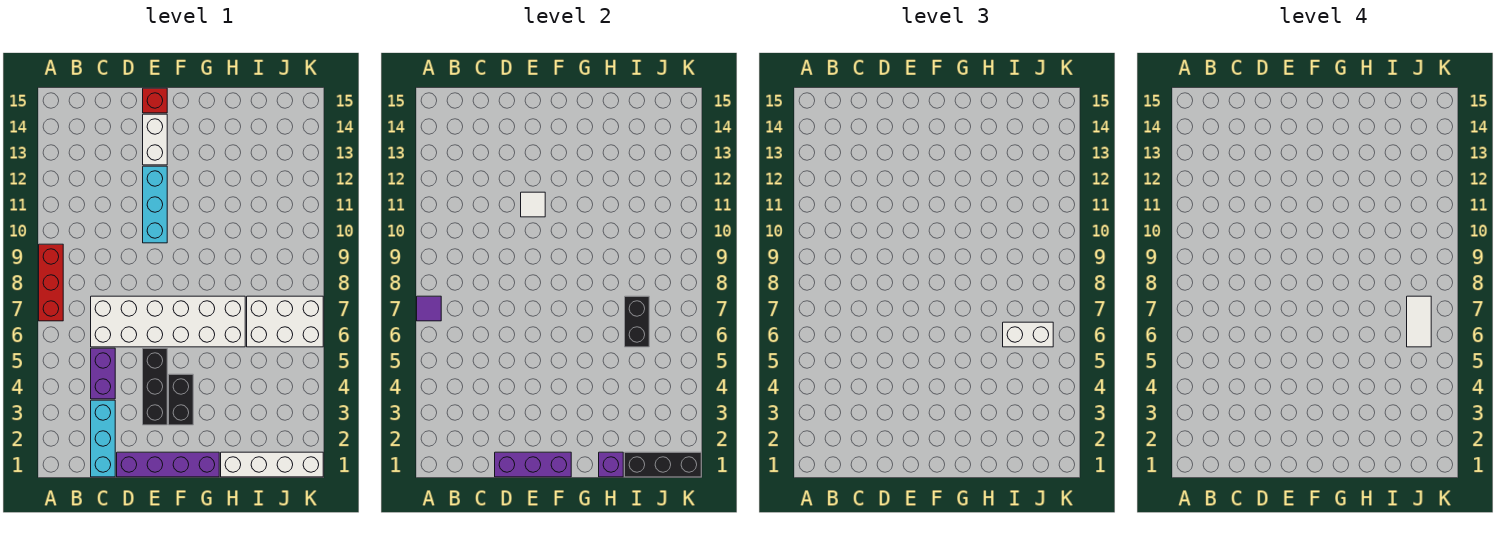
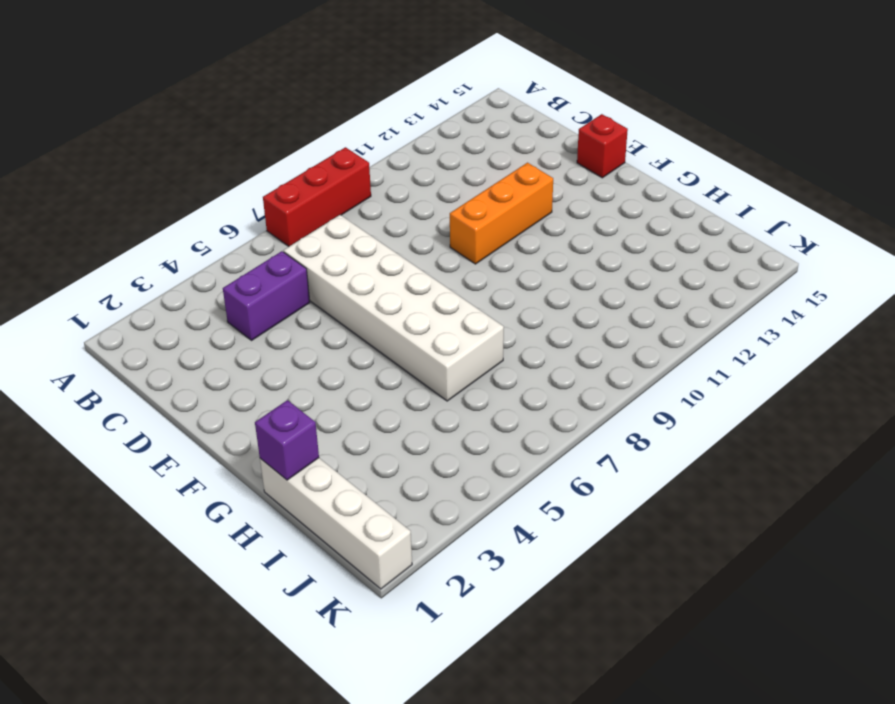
orange brick E10:E12 level 1 -> cyan brick E10:E12 level 1
none -> cyan brick C1:C3 level 1
none -> purple brick D1:G1 level 1
none -> black brick E3:E5 level 1

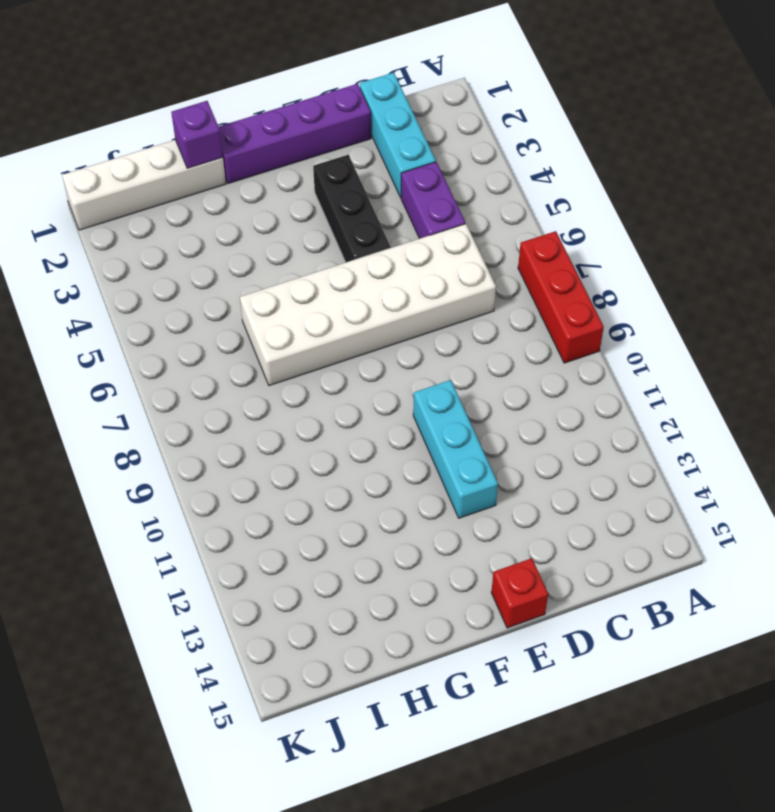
none -> white brick E13:E14 level 1
none -> black brick F3:F4 level 1
none -> white brick I6:K7 level 1

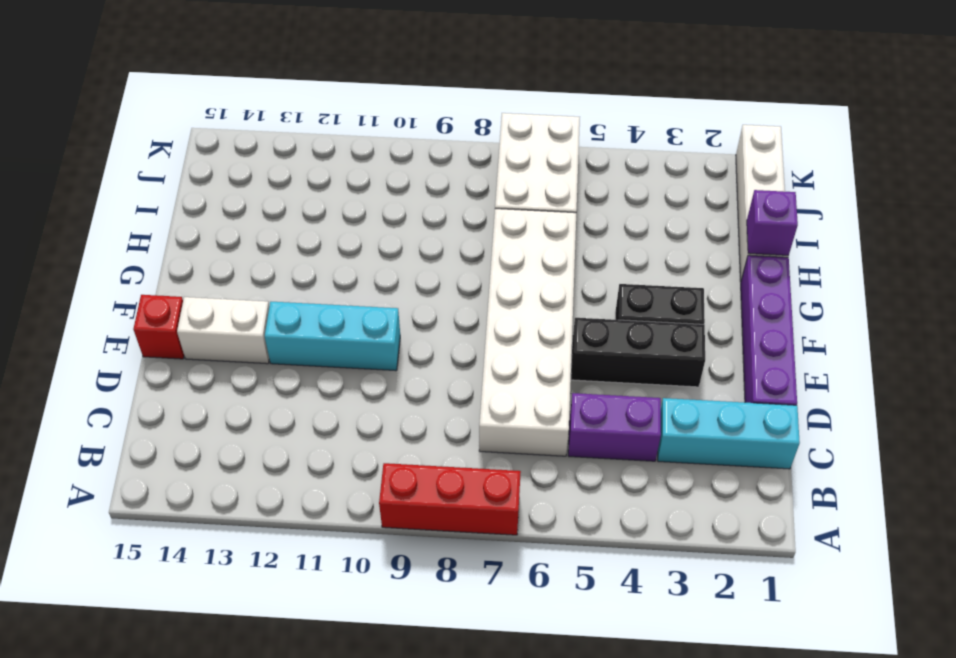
none -> purple tile A7 level 2
none -> purple brick D1:F1 level 2
none -> white tile E11 level 2

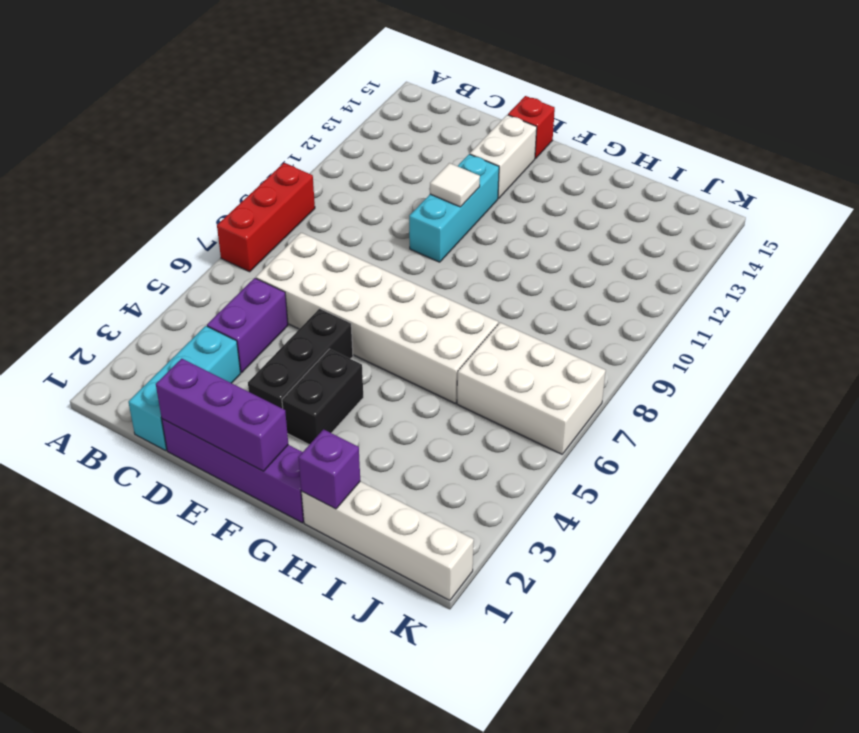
none -> purple tile A7 level 2
none -> black brick I1:K1 level 2
none -> black brick I6:I7 level 2

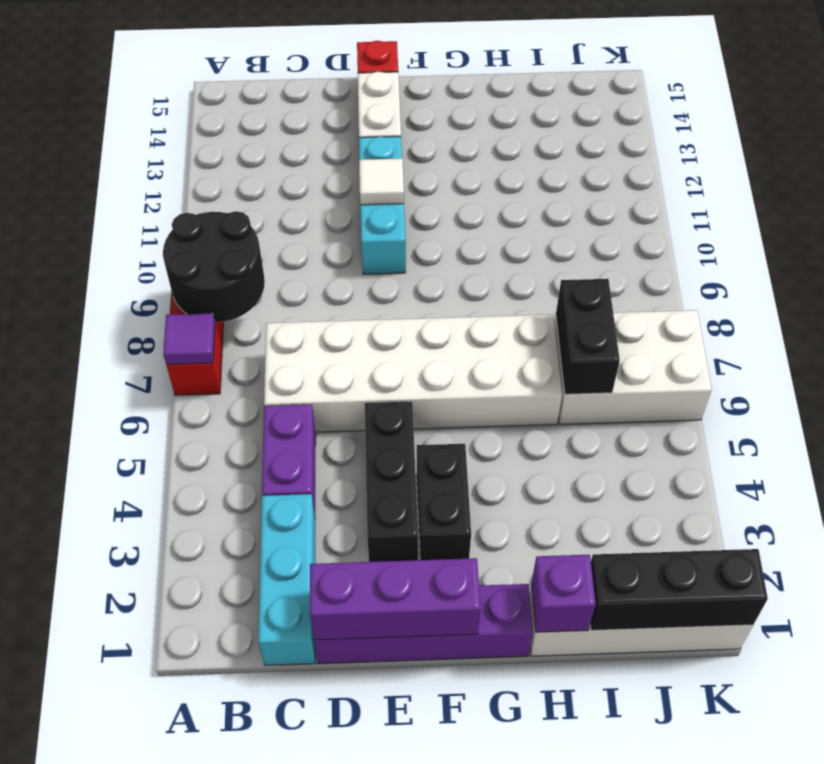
black round brick A8:B9 level 2 -> none
none -> white brick I6:J6 level 3
none -> white tile J6:J7 level 4

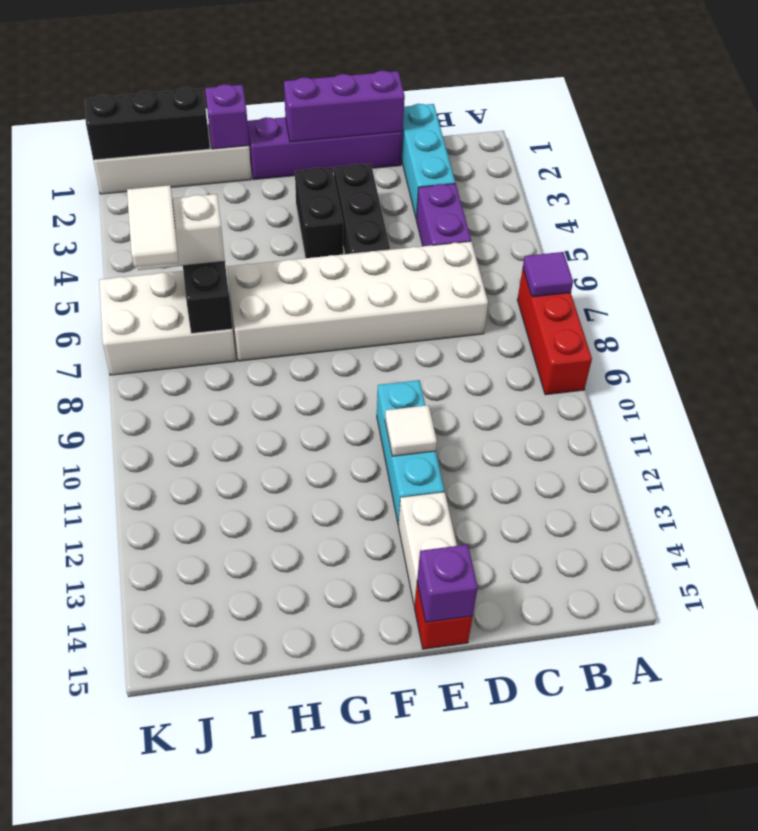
purple brick E15 level 2 -> none

